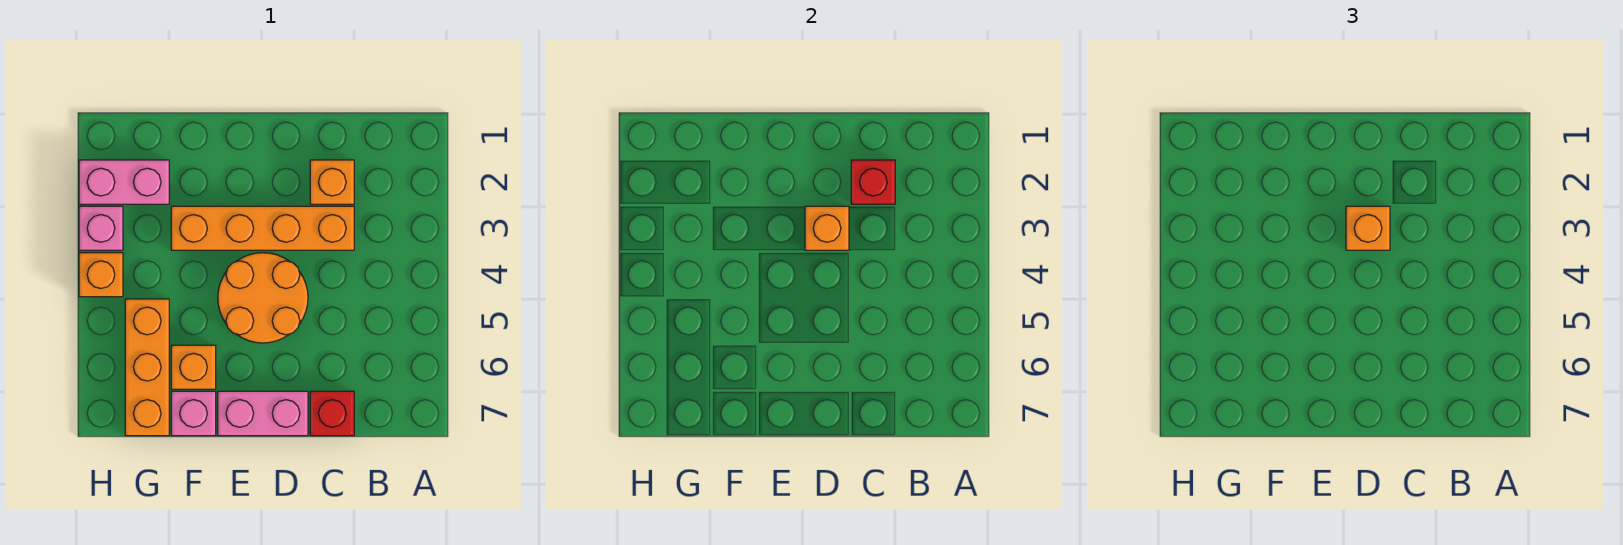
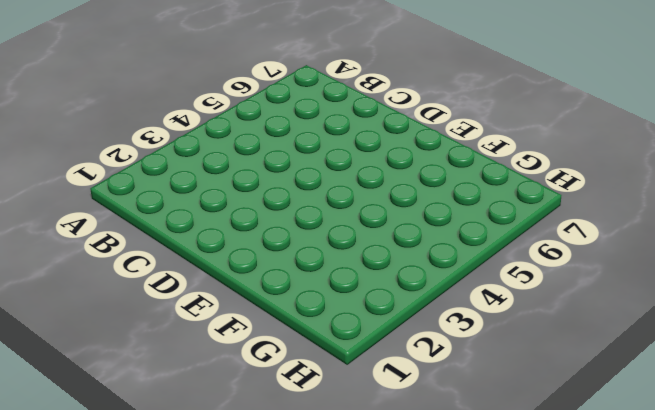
none -> orange brick C2 level 1
none -> orange brick C3:F3 level 1
none -> red brick C7 level 1

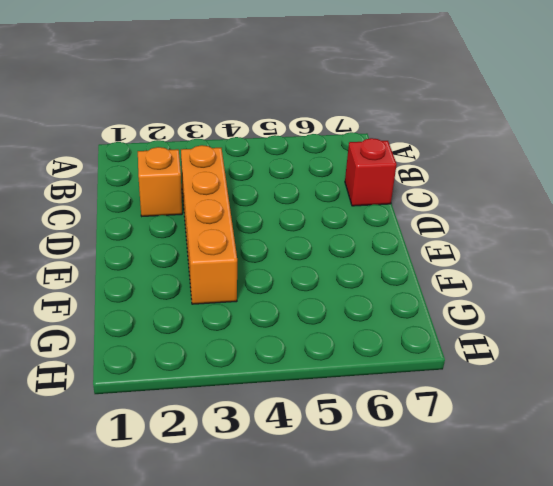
none -> orange round brick D4:E5 level 1
none -> pink brick D7:E7 level 1
none -> orange brick F6 level 1

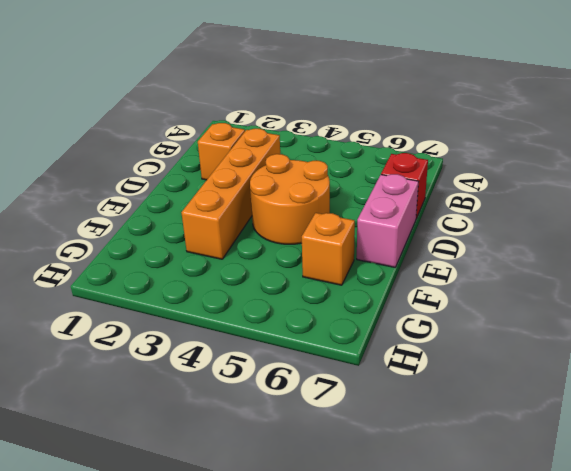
none -> pink brick F7 level 1
none -> pink brick G2:H2 level 1
none -> orange brick G5:G7 level 1

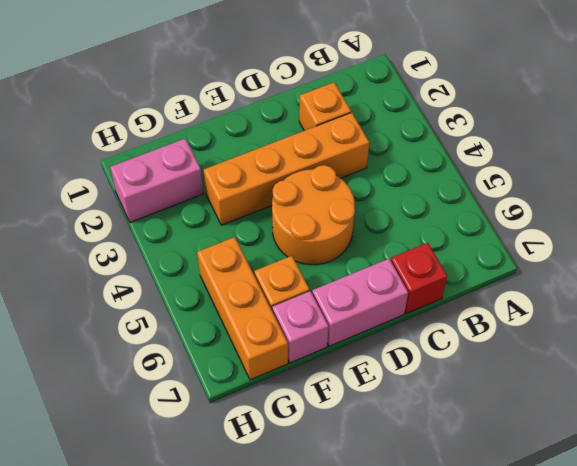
none -> pink brick H3 level 1
none -> orange brick H4 level 1
none -> red brick C2 level 2

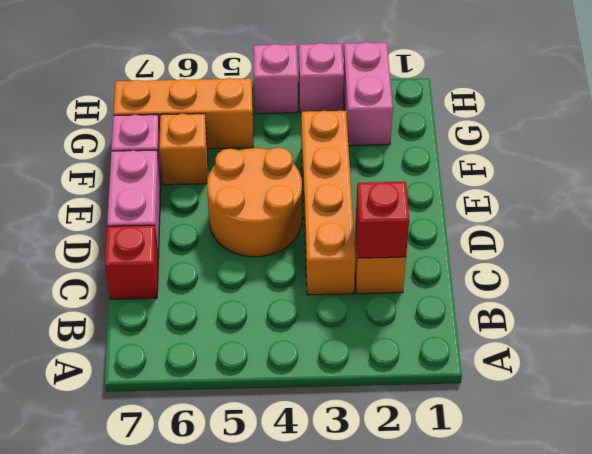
pink brick H4 level 1 -> orange brick H4 level 1
none -> orange brick D3 level 2
none -> orange brick D3 level 3

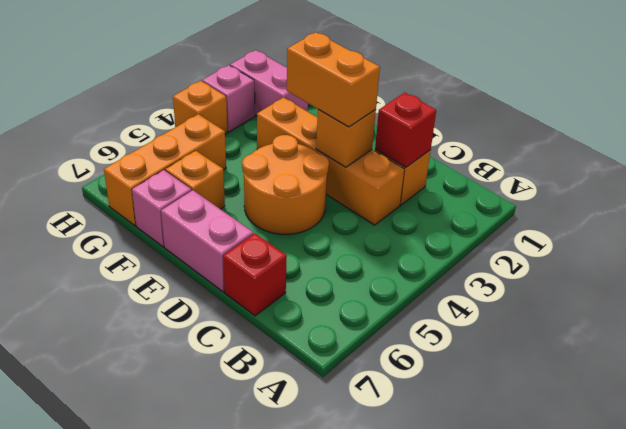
orange brick D3:E3 level 3 -> orange brick D3 level 3

